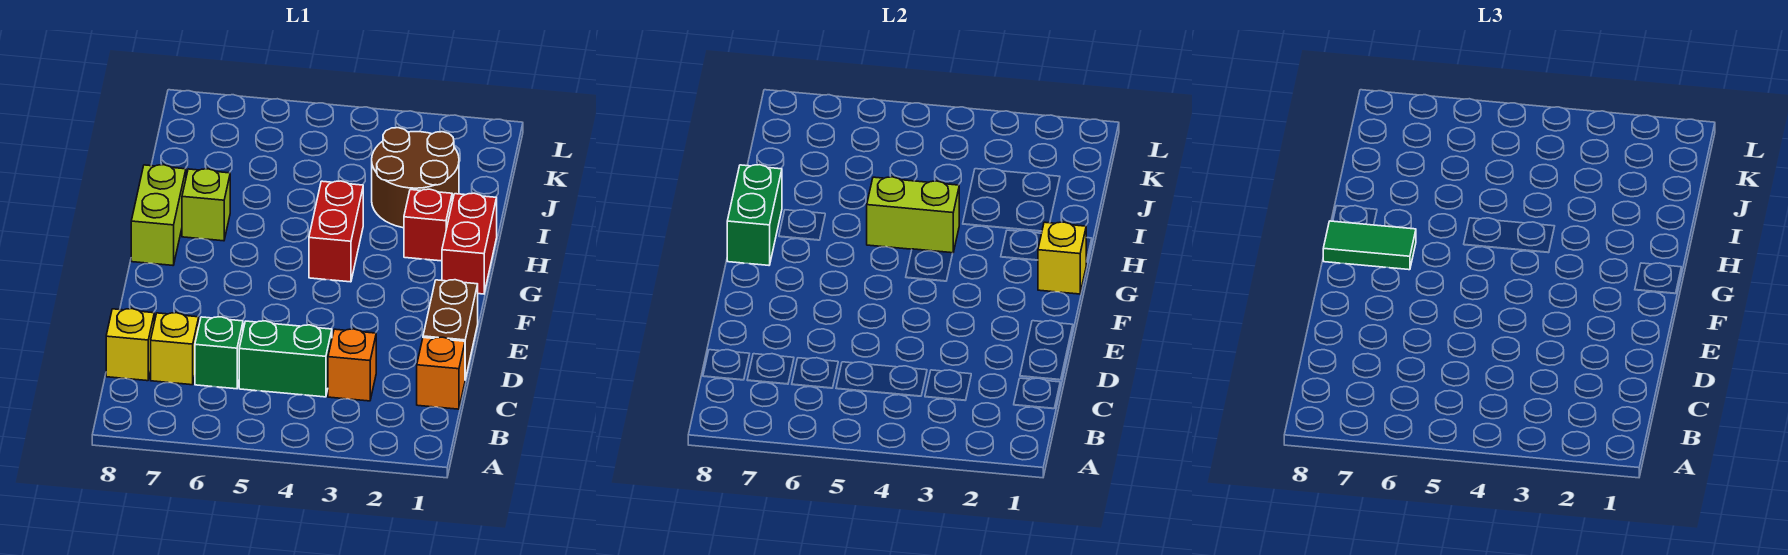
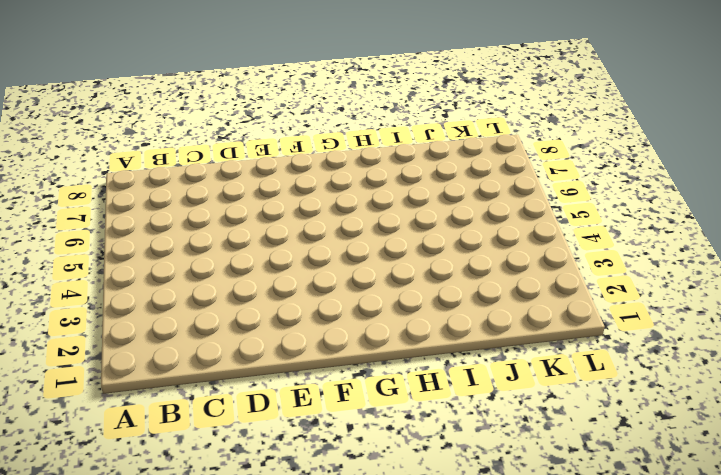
none -> orange brick C1 level 1
none -> orange brick C3 level 1
none -> green brick C4:C5 level 1

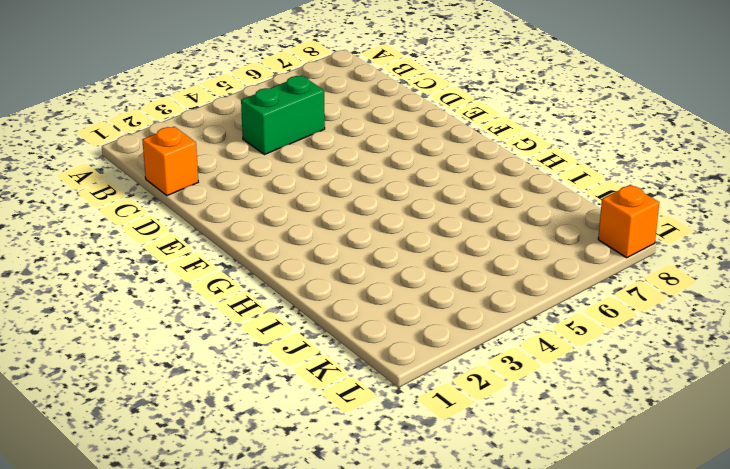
orange brick L8 level 1 -> orange brick C3 level 1
none -> green brick C6 level 1
none -> yellow brick C7 level 1
none -> yellow brick C8 level 1

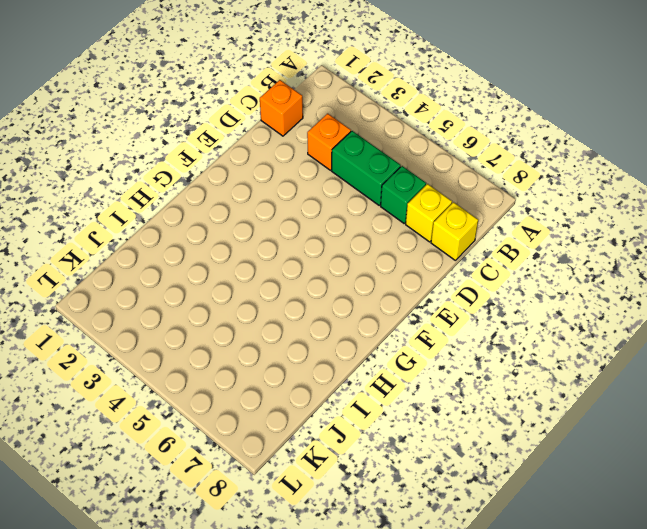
none -> brown brick D1:E1 level 1
none -> red brick G1:H1 level 1
none -> red brick G4:H4 level 1

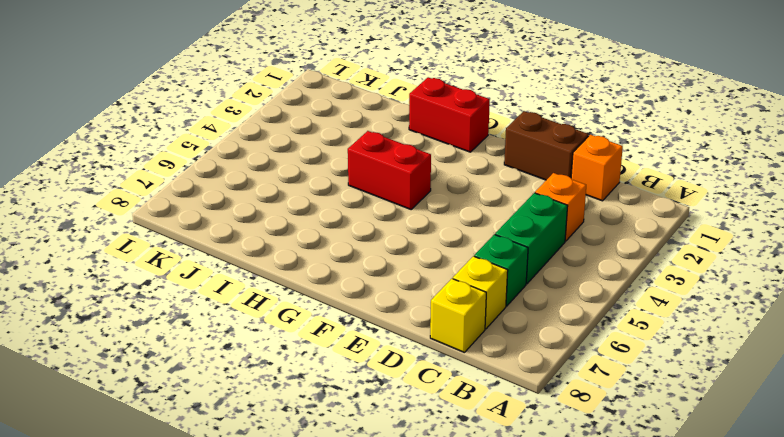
none -> lime brick G8:H8 level 1
none -> red brick H2 level 1
none -> lime brick H7 level 1

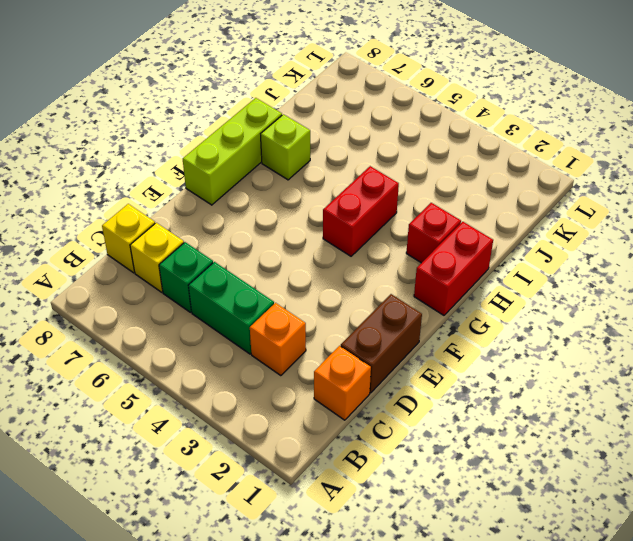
lime brick F8:H8 level 1 -> lime brick G8:H8 level 1
none -> brown round brick I2:J3 level 1
none -> yellow brick G1 level 2
none -> green brick G8:H8 level 2

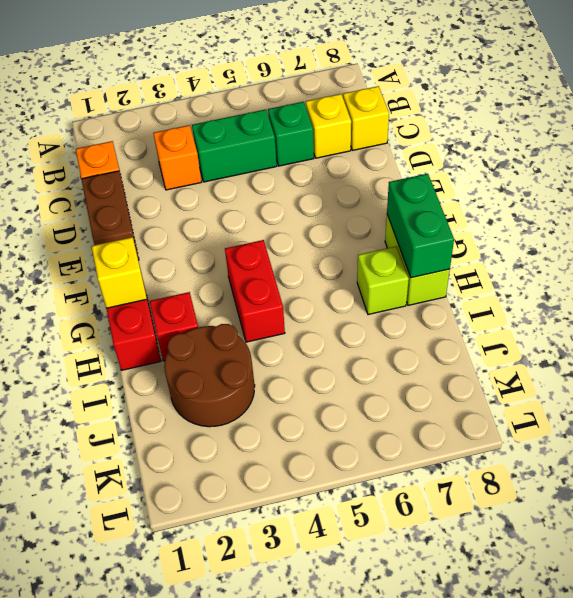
none -> lime brick H4:H5 level 2
none -> green tile G7:G8 level 3

